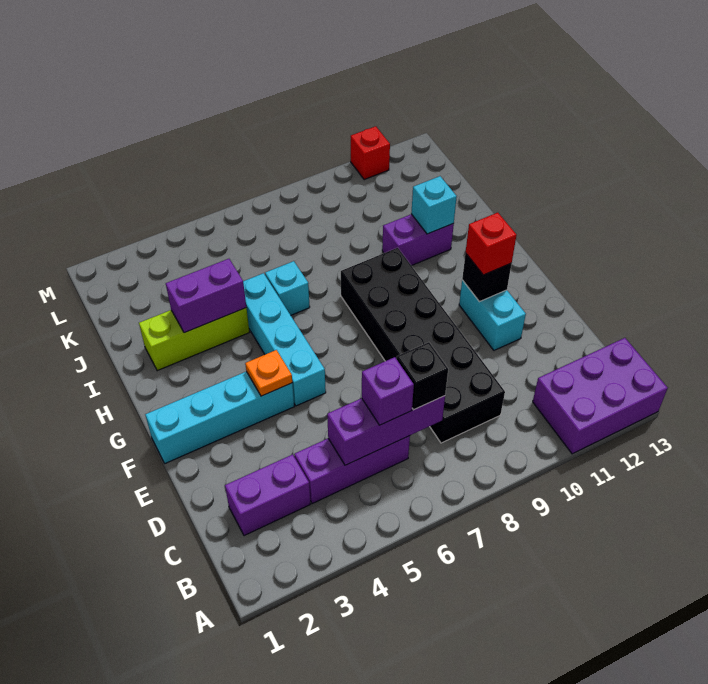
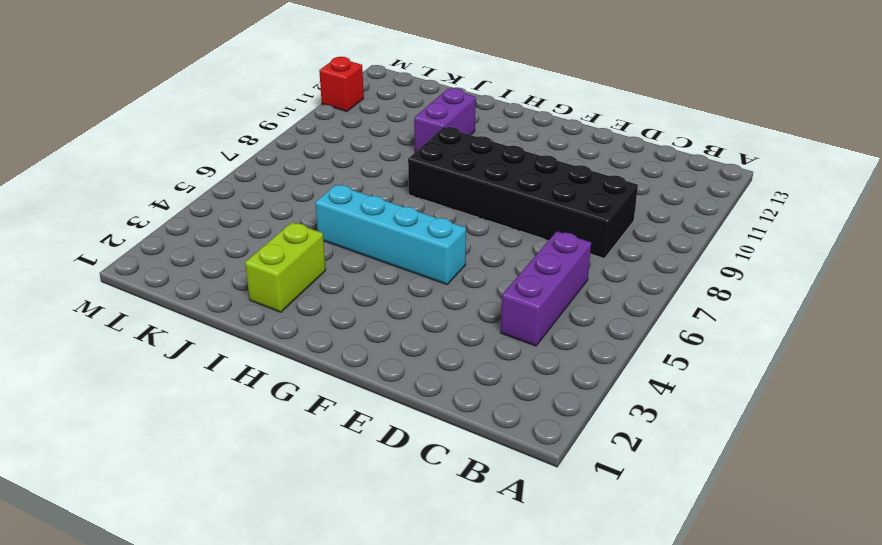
lime brick I2:I3 level 1 -> lime brick I2:I4 level 1
none -> purple brick A11:B13 level 1
none -> purple brick C2:C3 level 1
none -> cyan brick E11:F11 level 1

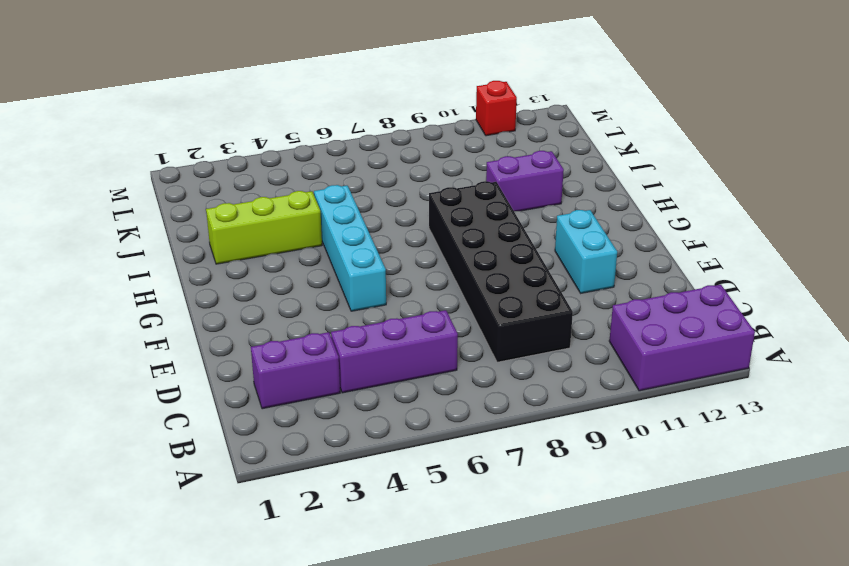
none -> cyan brick F1:F4 level 1
none -> cyan brick I6 level 1
none -> purple brick C5:C7 level 2

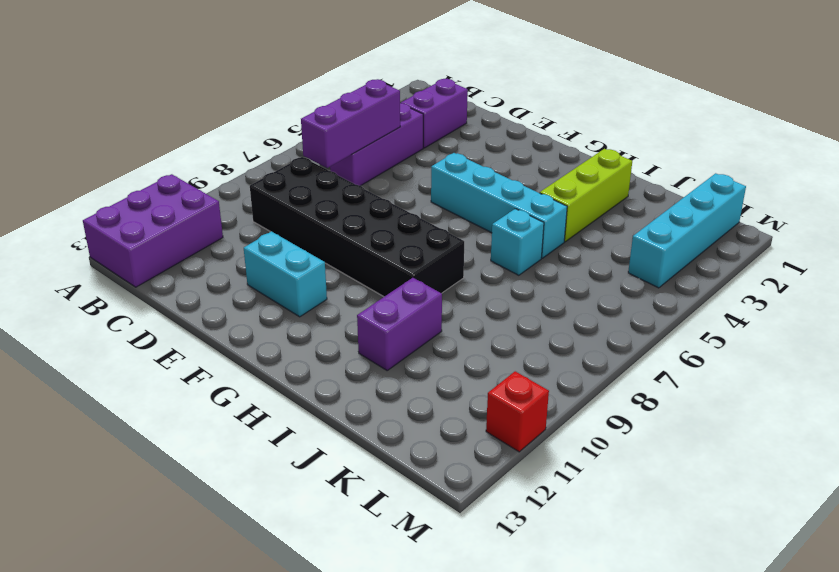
cyan brick L1:L4 level 1 -> cyan brick F1:F4 level 1
none -> orange plate F4 level 2
none -> black brick F11 level 2
none -> purple brick I3:I4 level 2

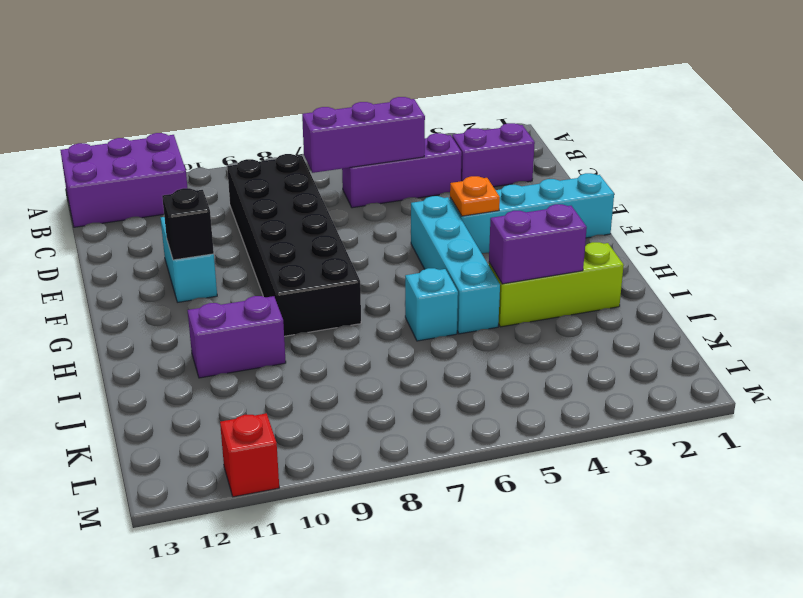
none -> cyan brick I11 level 2
none -> purple brick C6 level 3
none -> black brick C7 level 3

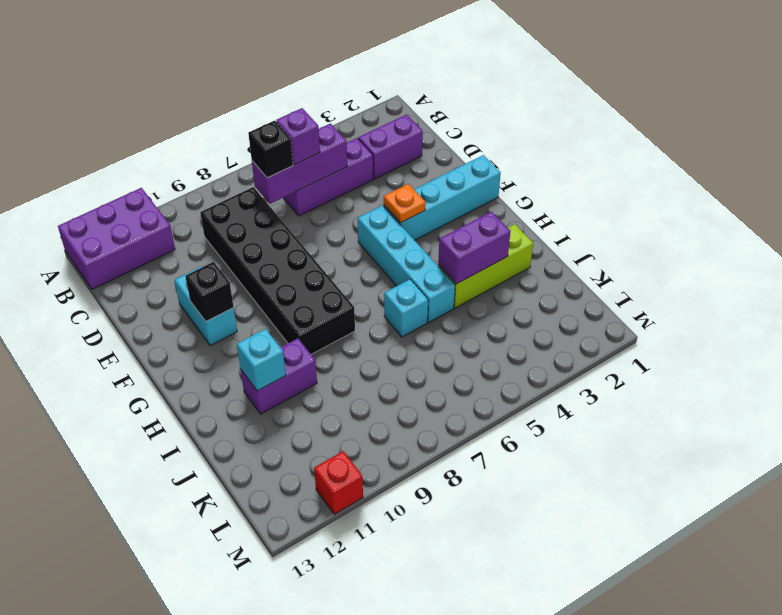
none -> red brick F11 level 3

